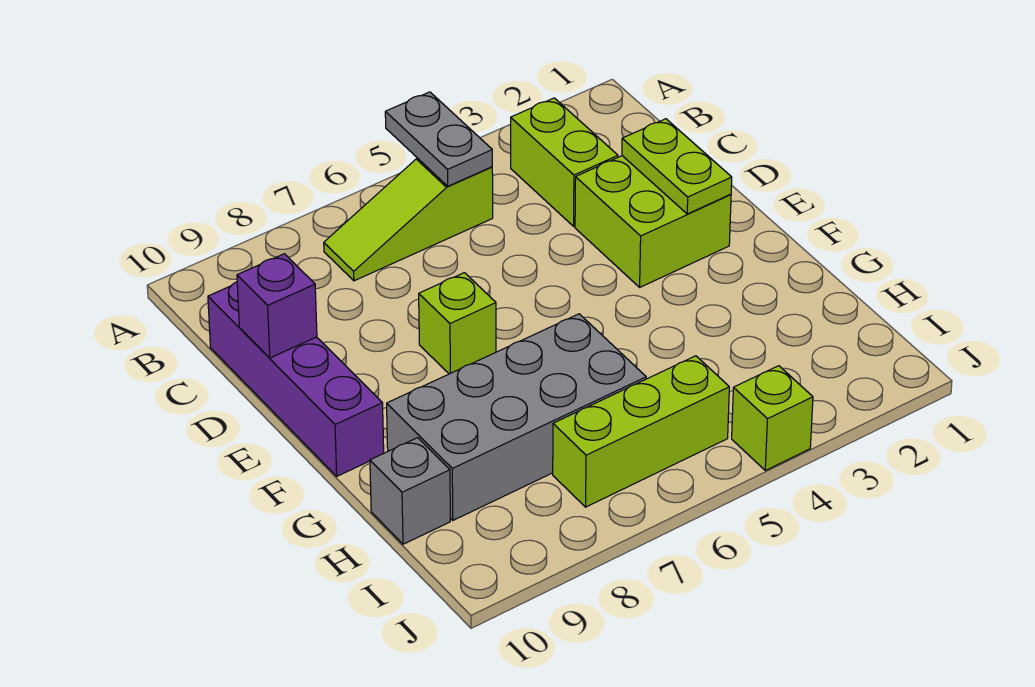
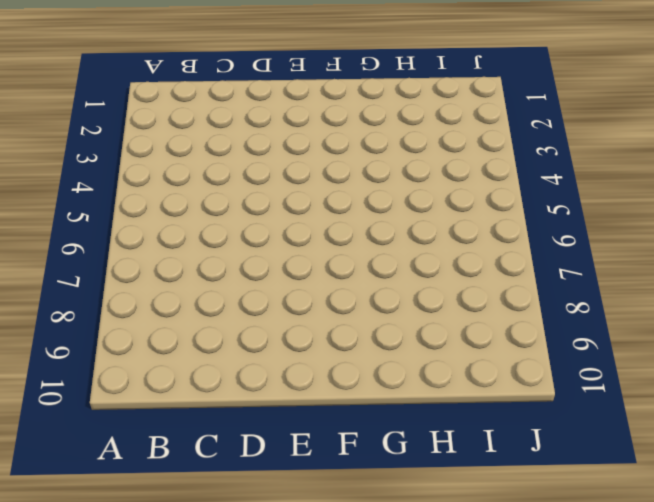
none -> lime brick B3:C3 level 1
none -> lime slope B5:B7 level 1 top 5
none -> purple brick C10:F10 level 1

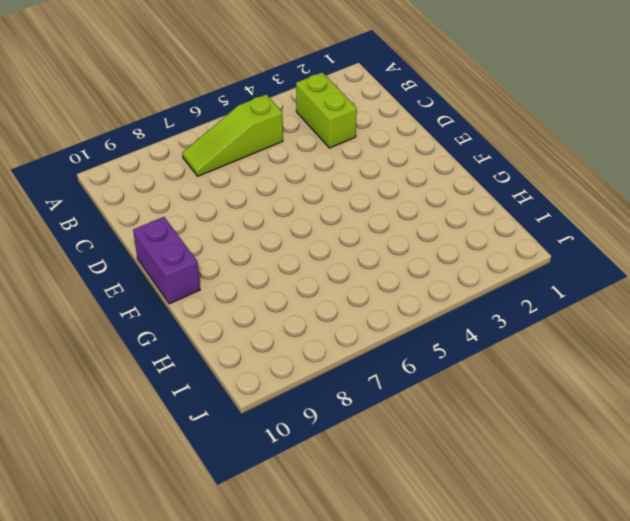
purple brick E10:F10 level 1 -> purple brick C10:F10 level 1
none -> lime brick D2:E3 level 1
none -> lime brick E7 level 1
none -> grey brick G6:H9 level 1

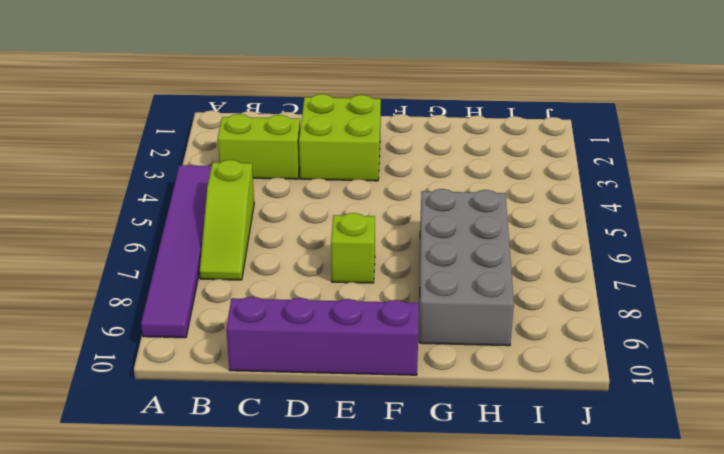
purple tile A4:A9 level 1 -> none
none -> grey brick H10 level 1
none -> lime brick I5:I7 level 1
none -> lime brick J4 level 1

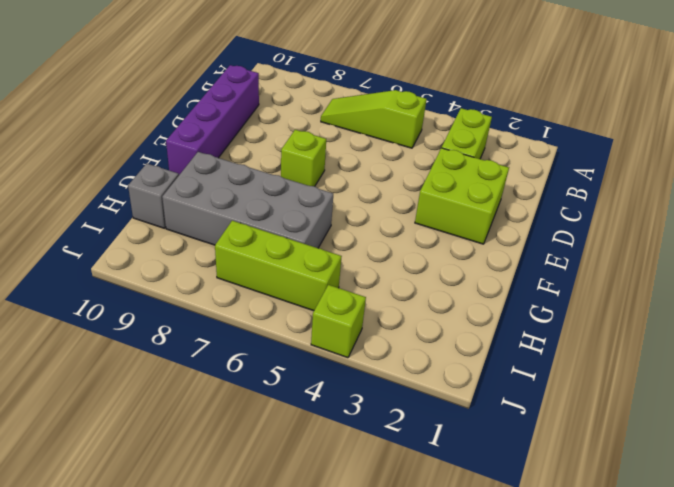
none -> grey plate A5:B5 level 2
none -> lime plate D2:E2 level 2
none -> purple brick D10 level 2

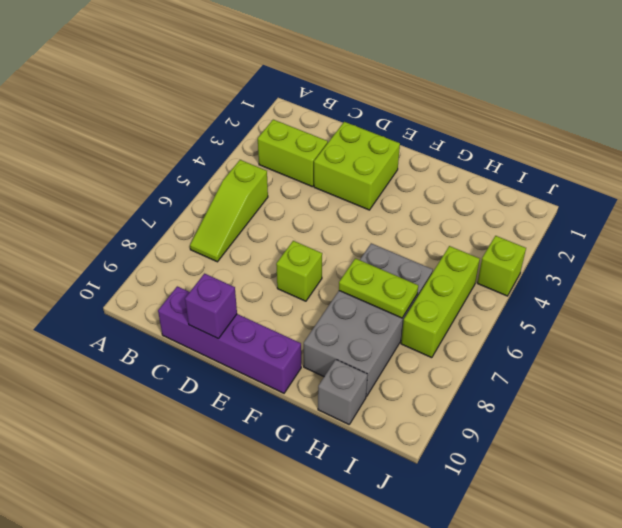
lime plate G7:H7 level 2 -> lime plate D2:E2 level 2
none -> grey plate A5:B5 level 2

